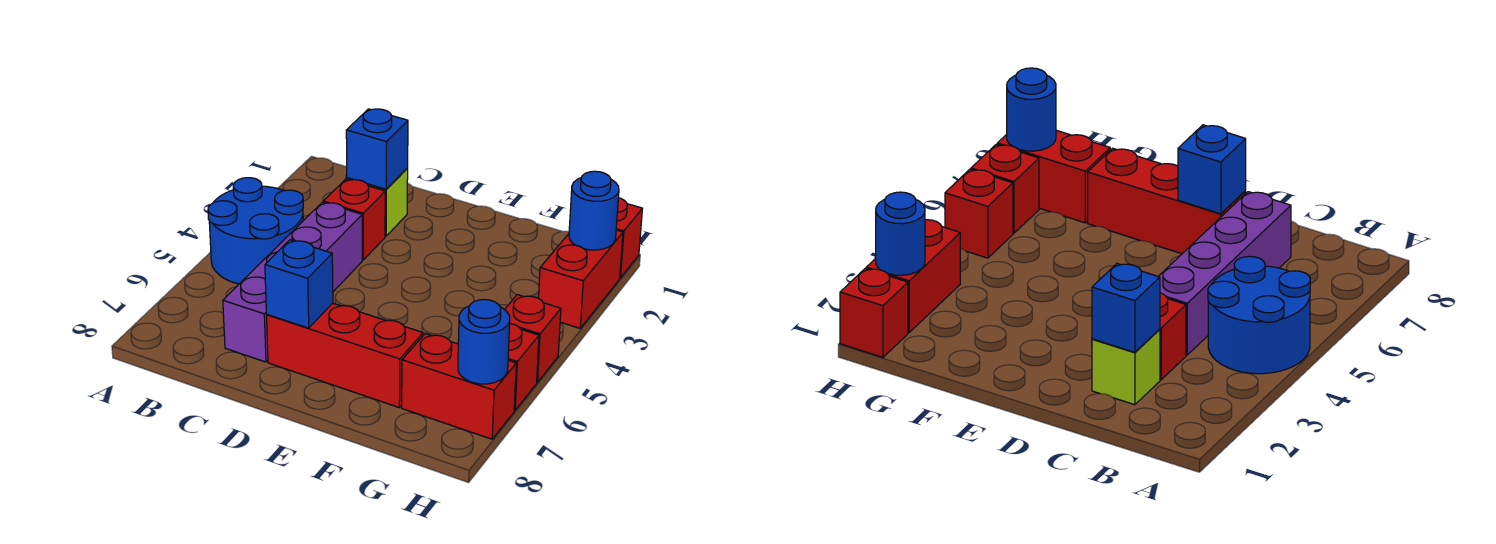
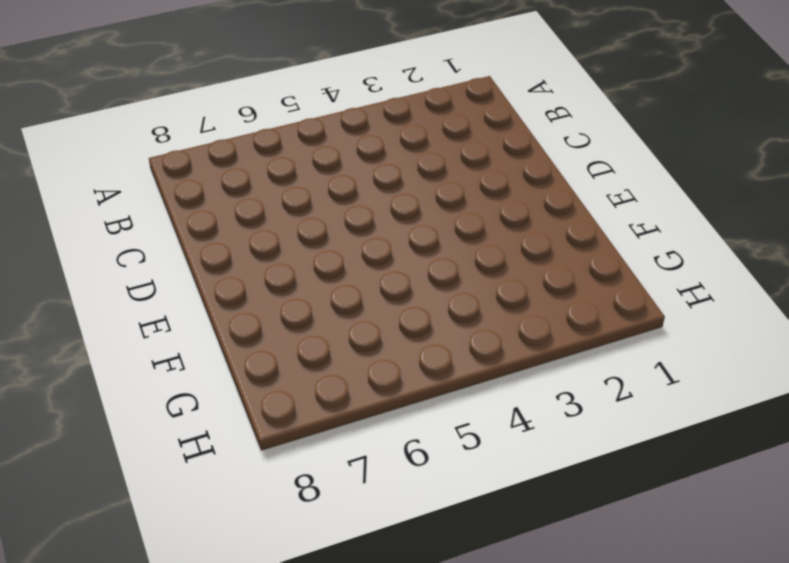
none -> blue round brick A4:B5 level 1
none -> lime brick C2 level 1
none -> red brick C3 level 1

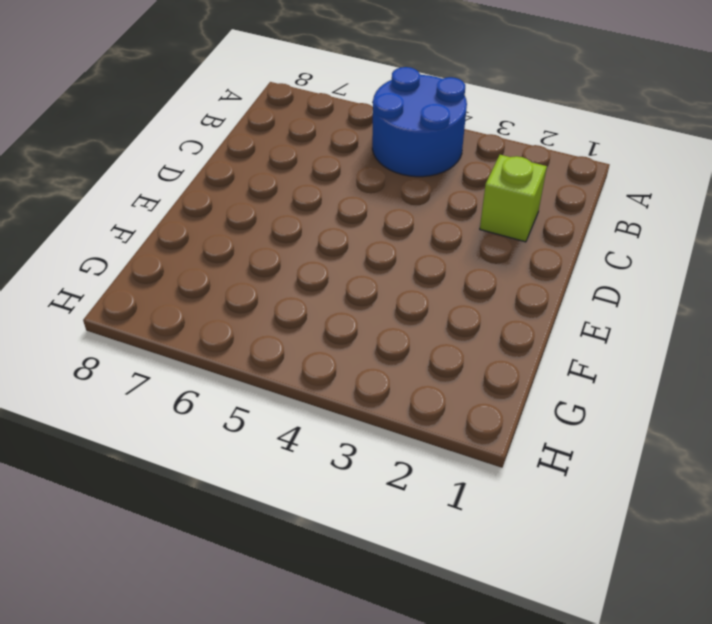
none -> red brick C3 level 1
none -> purple brick C4:C7 level 1
none -> red brick D7:F7 level 1

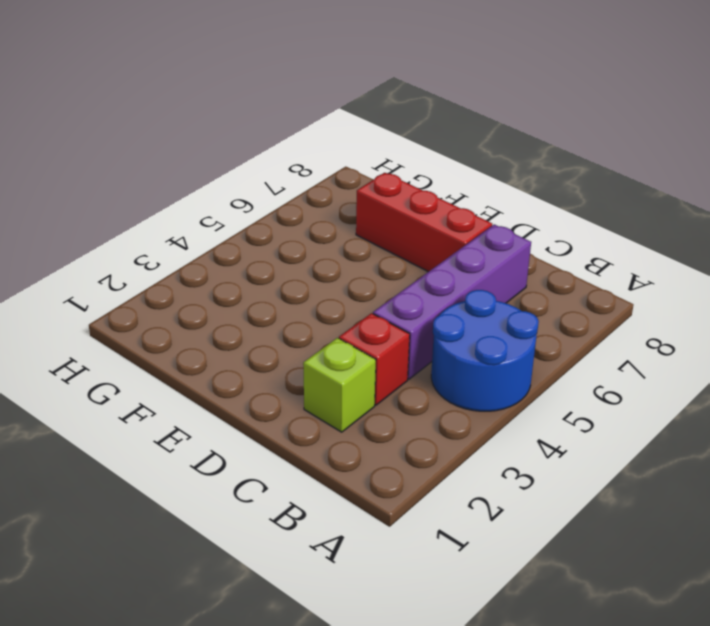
none -> red brick G7:H7 level 1
none -> red brick H1 level 1
none -> red brick H2:H3 level 1

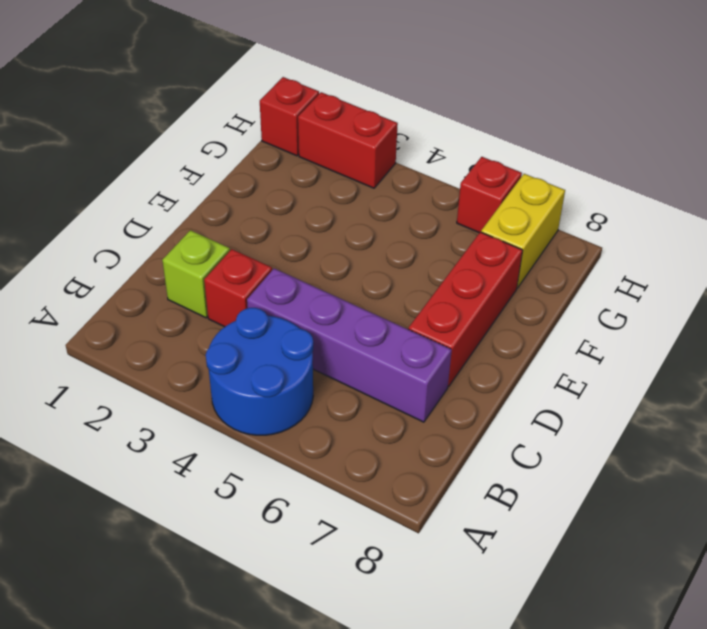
yellow brick G7:H7 level 1 -> red brick G7:H7 level 1
none -> red brick H5 level 1
none -> blue brick C2 level 2
none -> blue brick D7 level 2

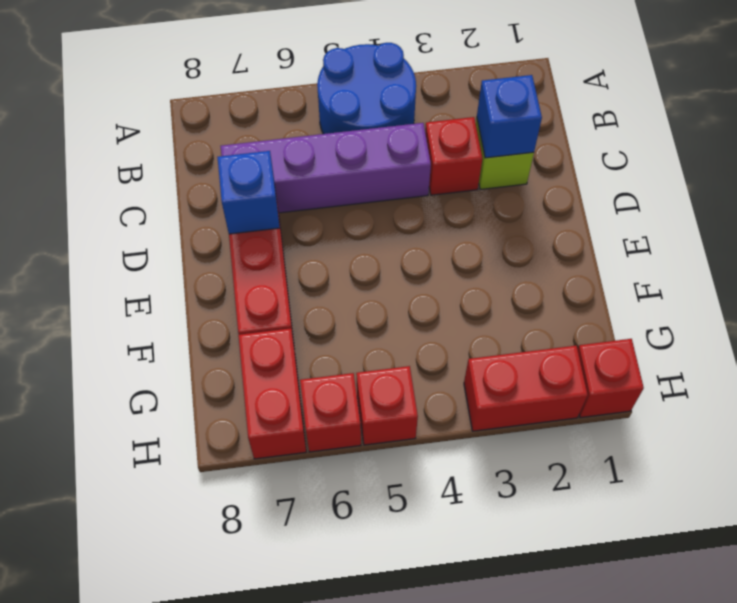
none -> blue round brick H2 level 2
none -> blue round brick H7 level 2

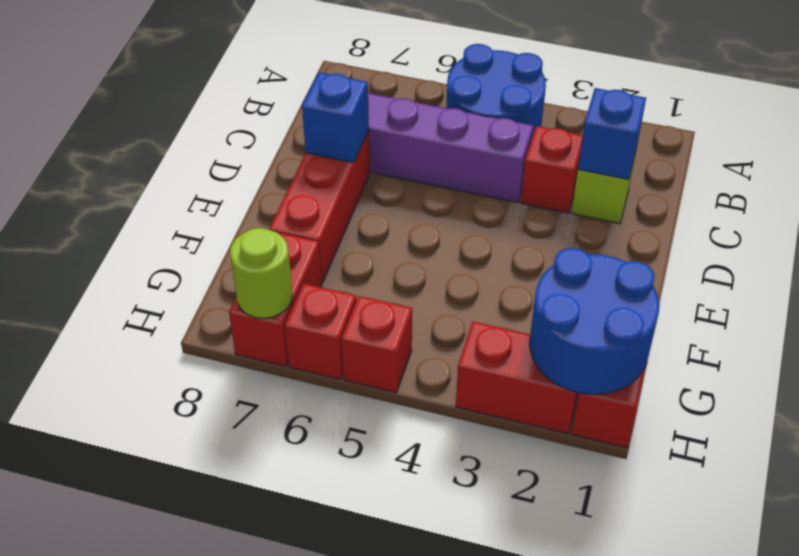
blue round brick G1:H2 level 2 -> blue round brick H2 level 2
lime round brick H7 level 2 -> blue round brick H7 level 2

